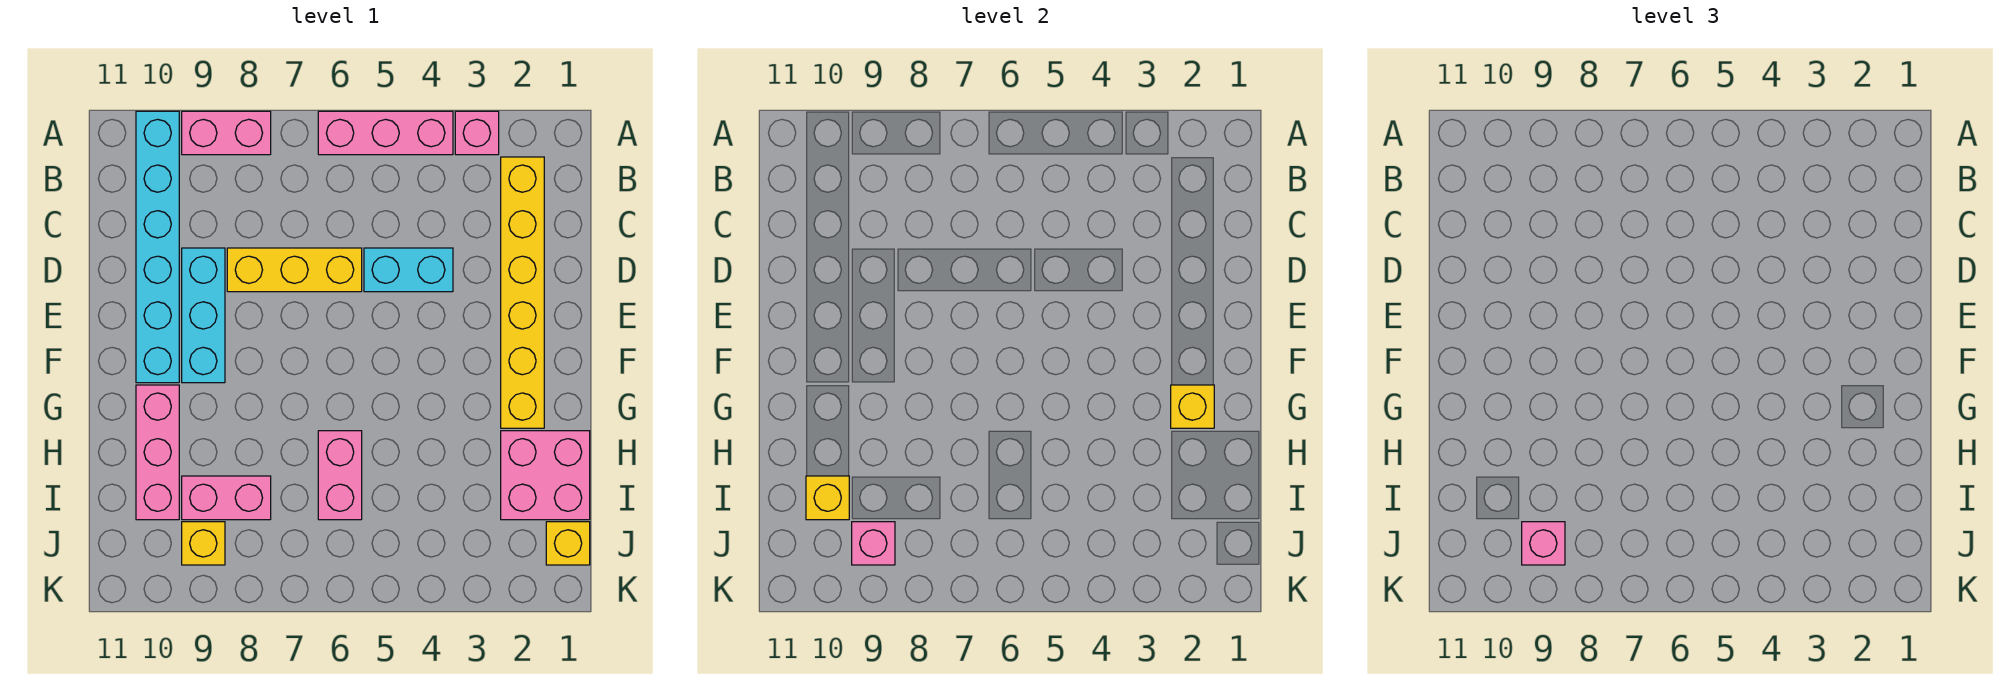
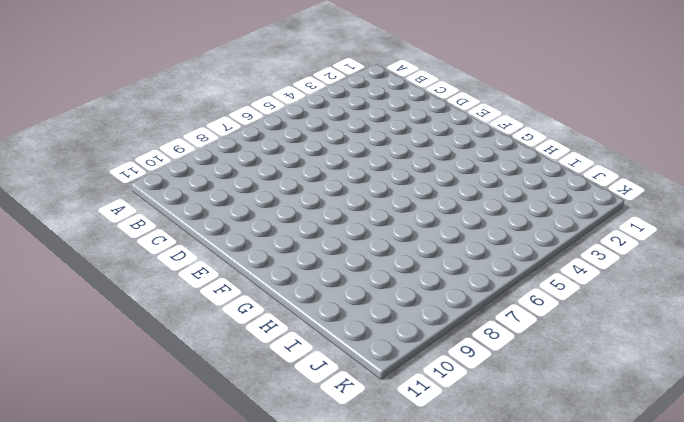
none -> pink brick A3 level 1
none -> pink brick A4:A6 level 1
none -> pink brick A8:A9 level 1

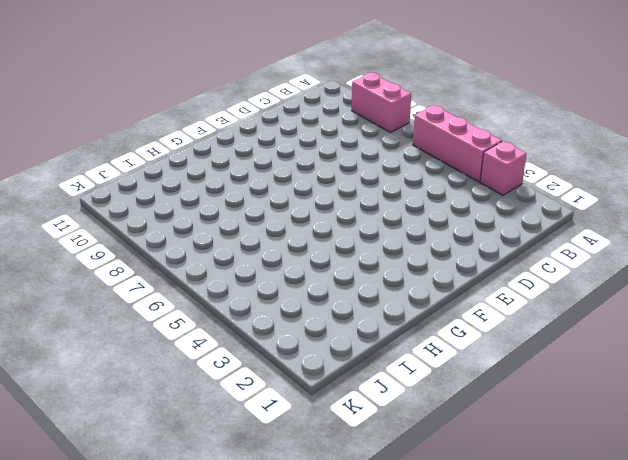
none -> cyan brick A10:F10 level 1
none -> yellow brick B2:G2 level 1
none -> cyan brick D4:D5 level 1

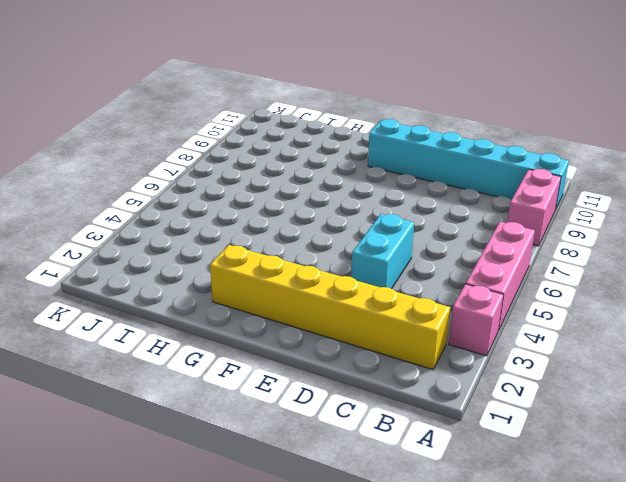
none -> yellow brick D6:D8 level 1
none -> cyan brick D9:F9 level 1
none -> pink brick G10:I10 level 1

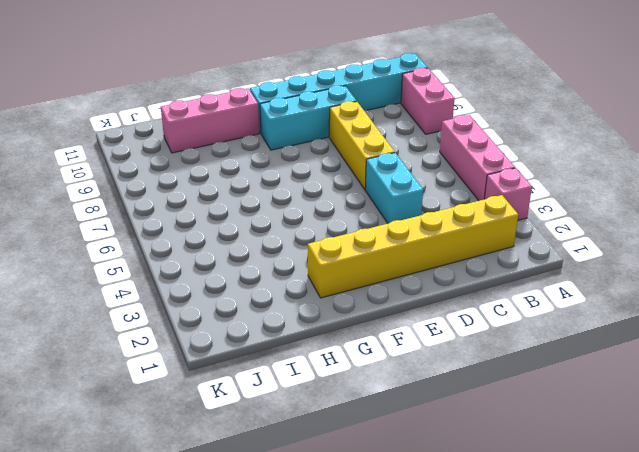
none -> pink brick H1:I2 level 1
none -> pink brick H6:I6 level 1
none -> pink brick I8:I9 level 1

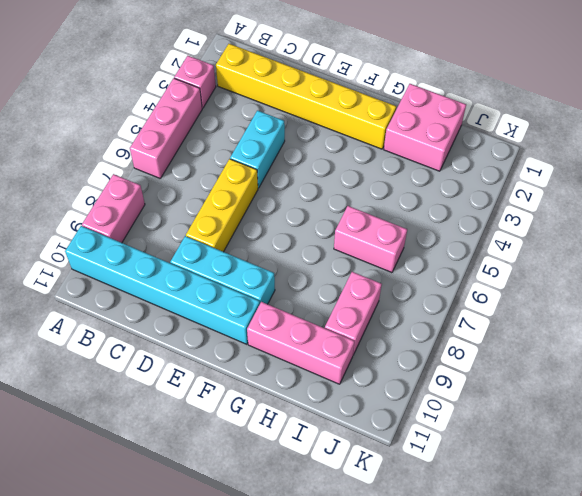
none -> yellow brick J1 level 1
none -> yellow brick J9 level 1
none -> yellow brick G2 level 2

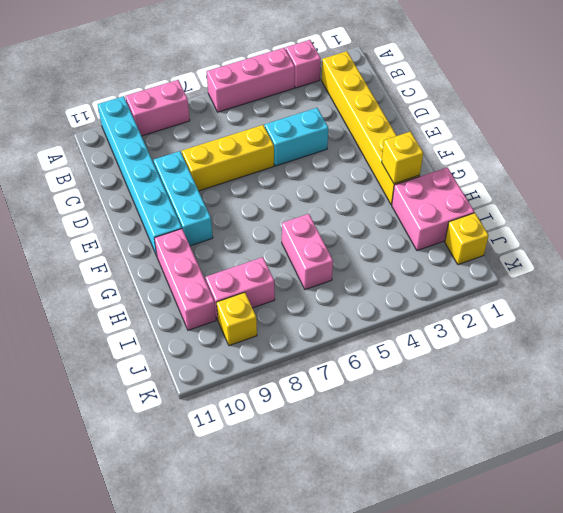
none -> yellow brick I10 level 2
none -> pink brick J9 level 2
none -> pink brick J9 level 3

